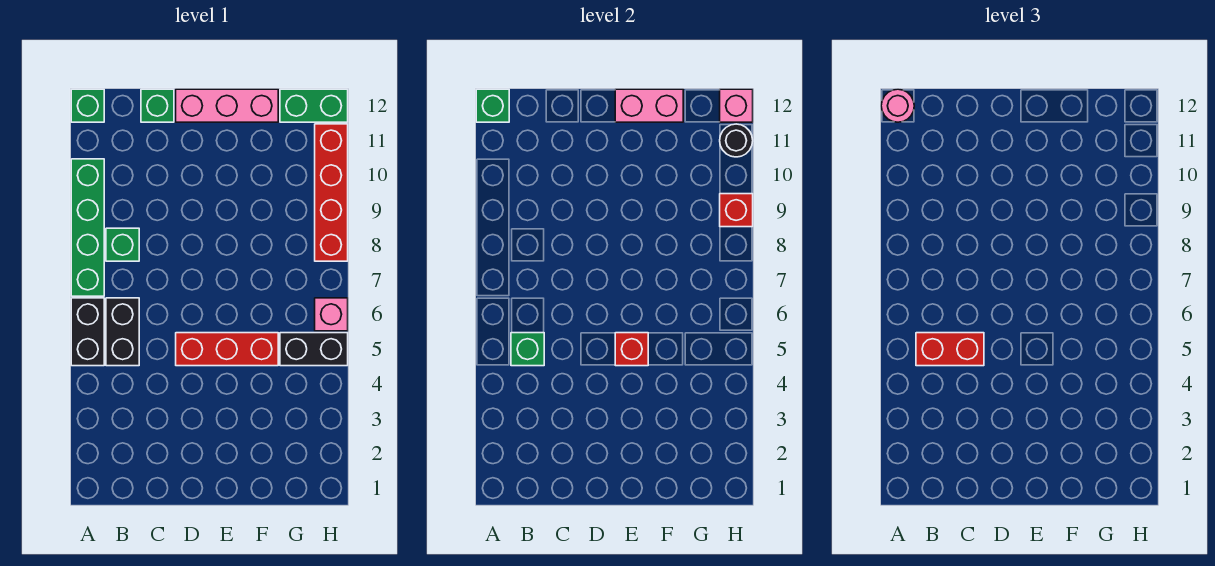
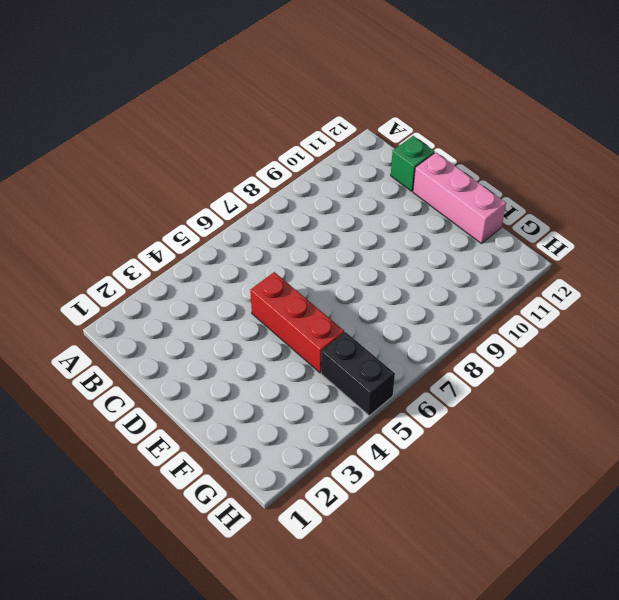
none -> black brick A5:A6 level 1
none -> green brick A7:A10 level 1
none -> green brick A12 level 1

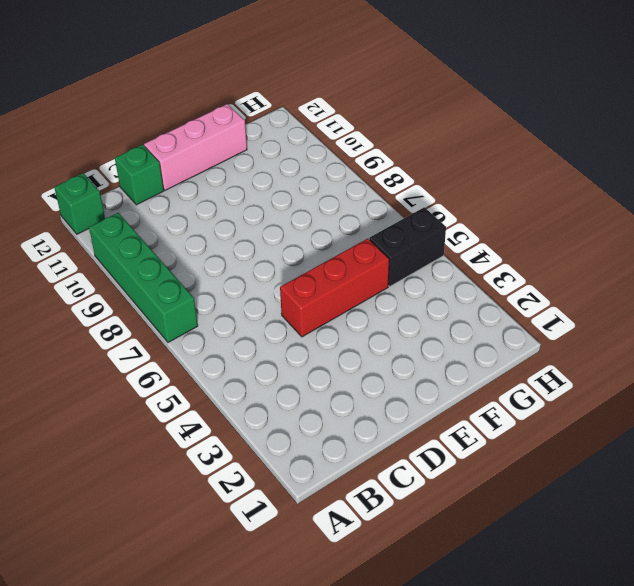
none -> black brick A5:A6 level 1
none -> black brick B5:B6 level 1
none -> green brick B8 level 1

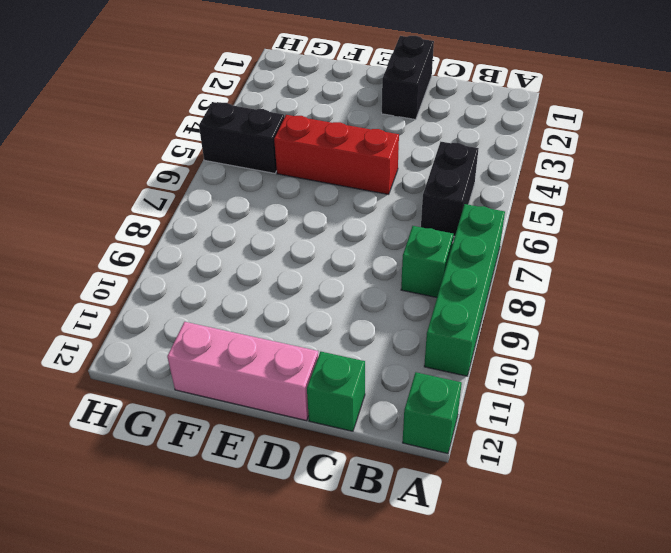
black brick D1:D2 level 1 -> black brick A5:A6 level 1
none -> green brick G12:H12 level 1
none -> pink brick H6 level 1
none -> red brick H8:H11 level 1

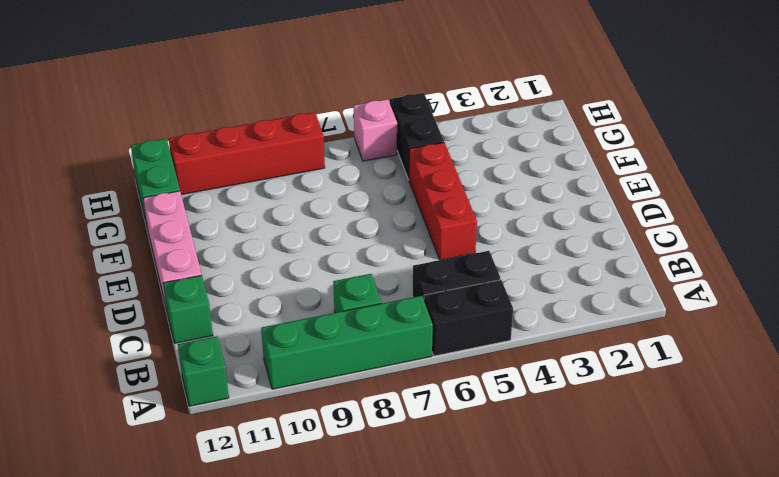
none -> green brick A12 level 2
none -> green brick B5 level 2
none -> red brick E5 level 2

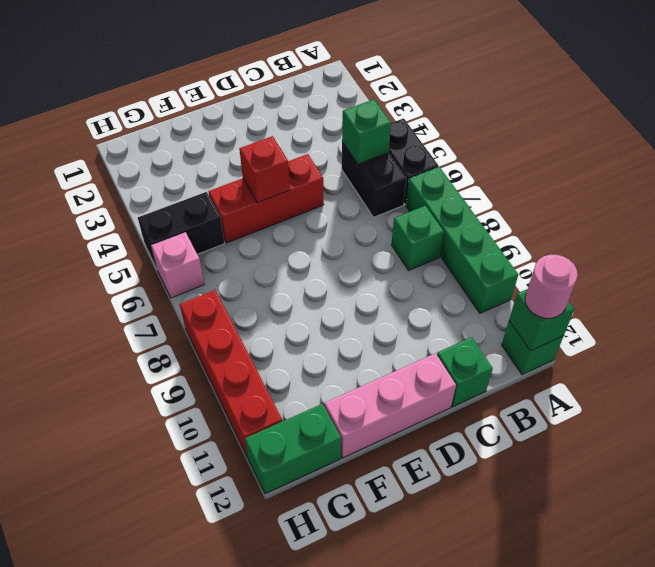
none -> pink brick E12:F12 level 2
none -> red brick H9 level 2
none -> black round brick H11 level 2

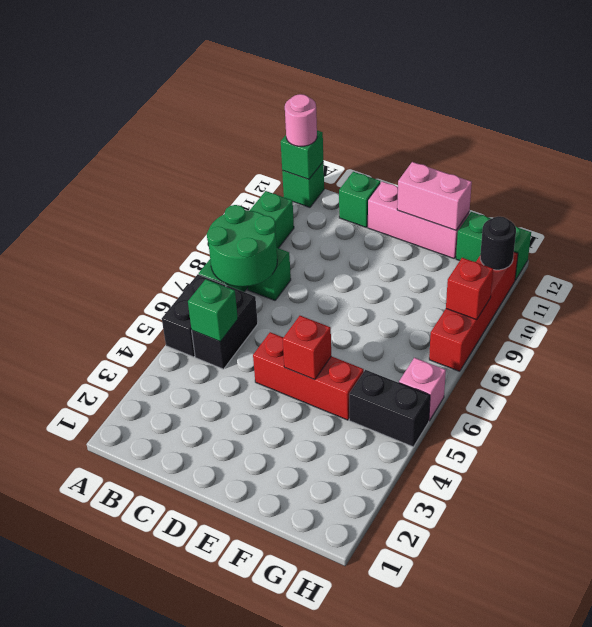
green round brick A7:B8 level 2 -> none
none -> pink brick H12 level 2
none -> red brick B5:C5 level 3

